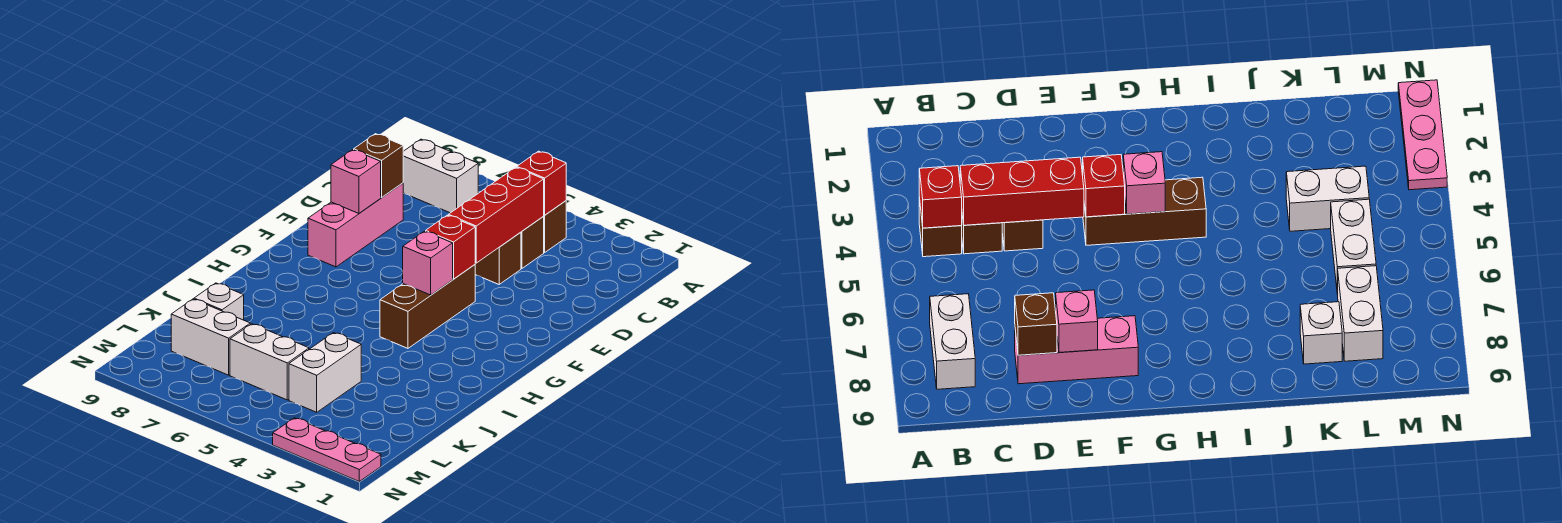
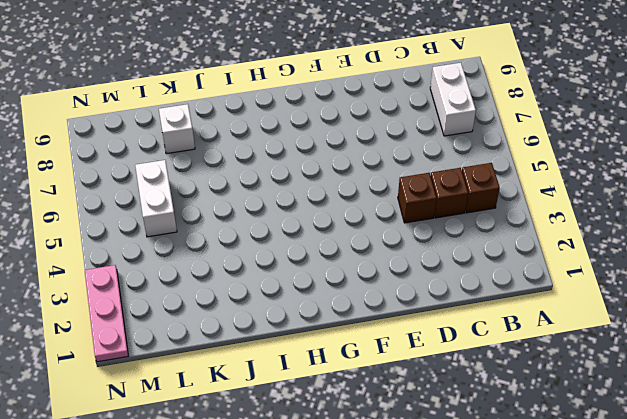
none -> pink brick D8:F8 level 1
none -> brown brick F4:H4 level 1
none -> white brick K4:L4 level 1

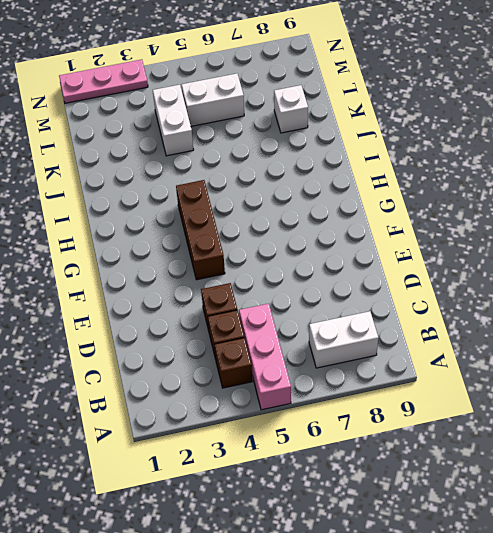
pink brick A5:C5 level 1 -> pink brick D8:F8 level 1
none -> white brick L7:L8 level 1
none -> red brick B4 level 2
none -> red brick C4:E4 level 2

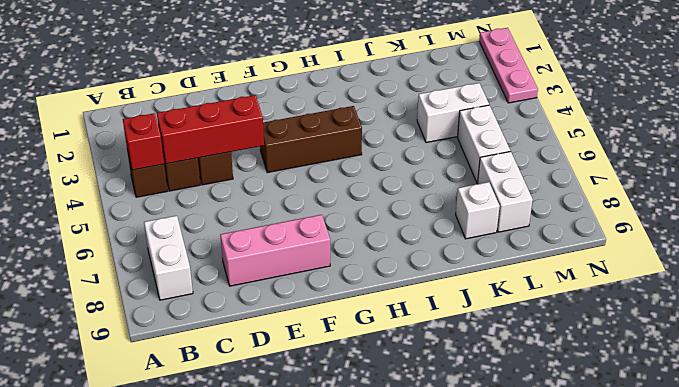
none -> brown brick D8 level 2
none -> pink brick E8 level 2
none -> red brick F4 level 2

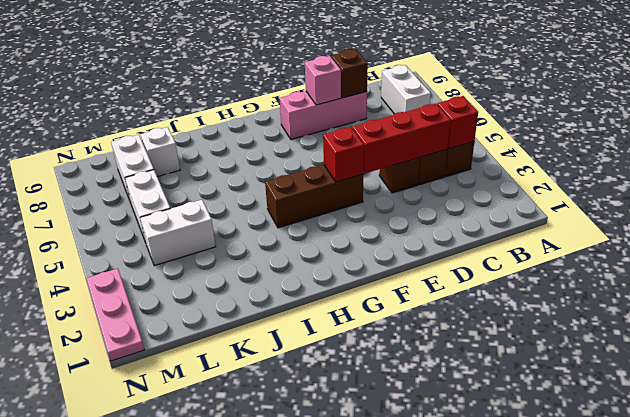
none -> pink brick G4 level 2

